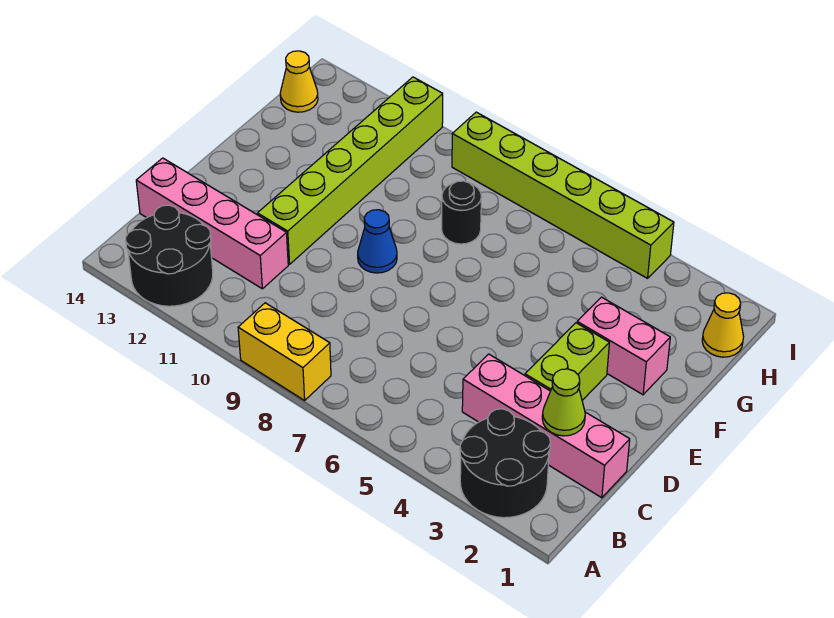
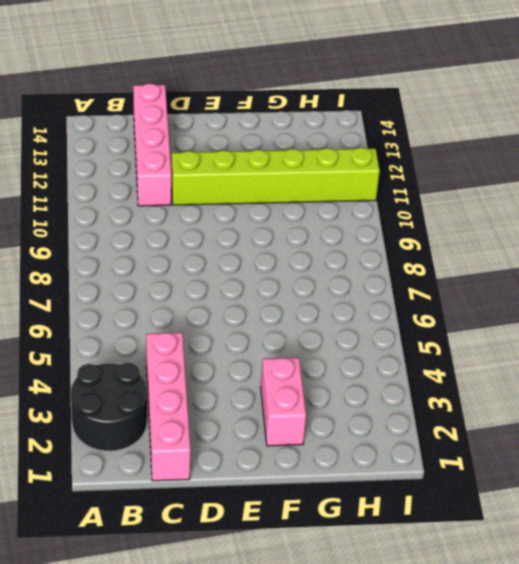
none -> yellow brick A8:A9 level 1
none -> black round brick A12:B13 level 1
none -> lime brick D3:E3 level 1

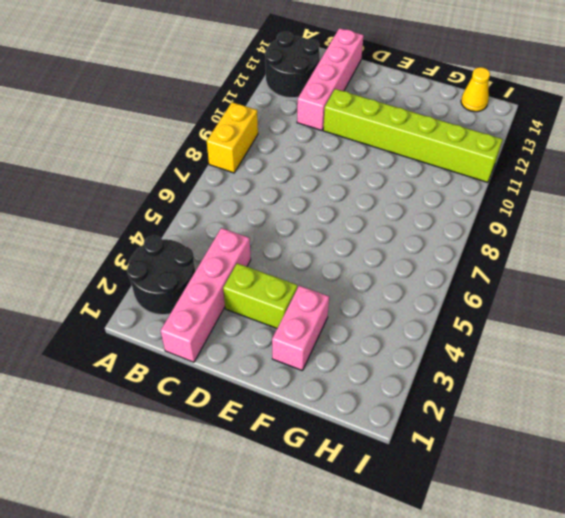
none -> blue cone E9 level 1
none -> black round brick G8 level 1
none -> yellow cone H1 level 1

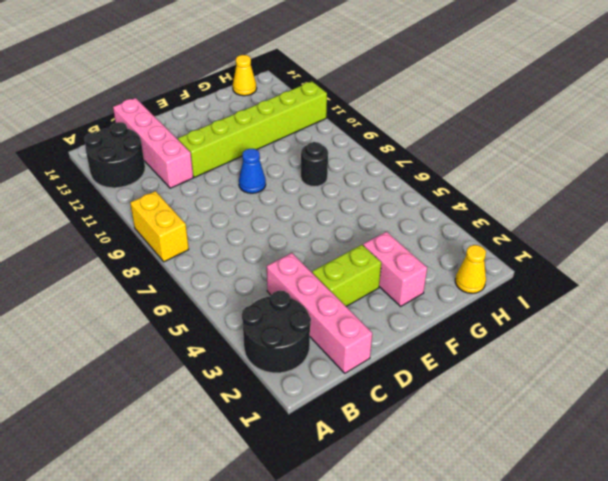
none -> lime brick I4:I9 level 1
none -> lime cone C2 level 2

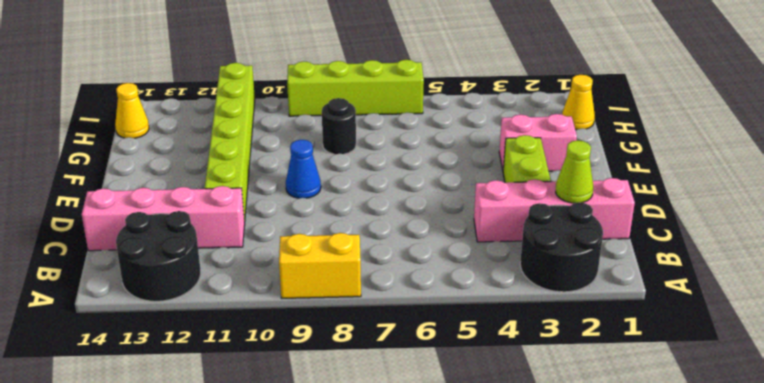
lime brick I6:I9 level 1 -> lime brick I4:I9 level 1

